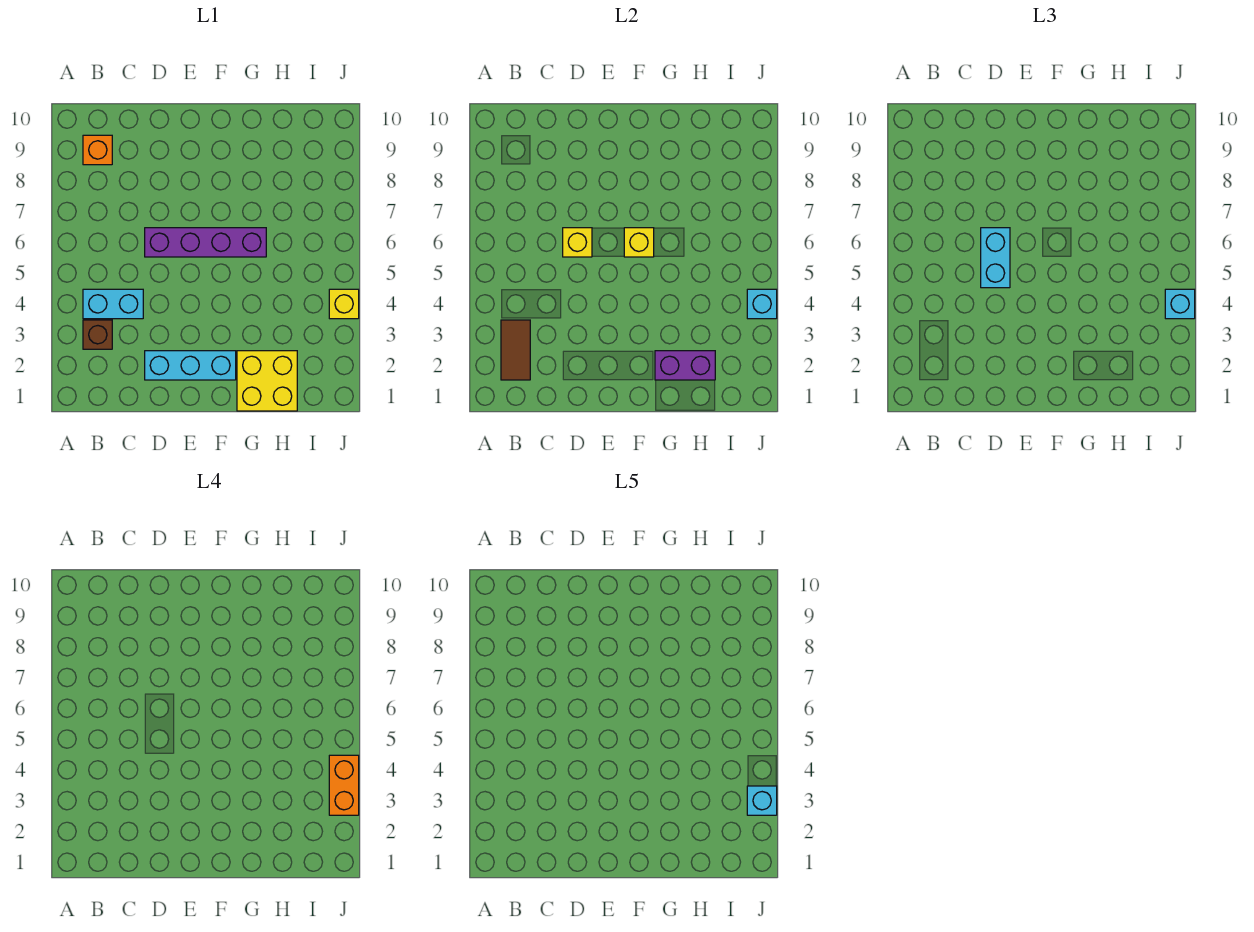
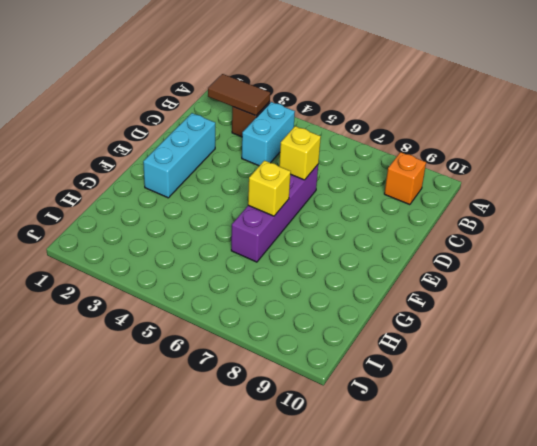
none -> yellow brick G1:H2 level 1
none -> yellow brick J4 level 1
none -> purple brick G2:H2 level 2

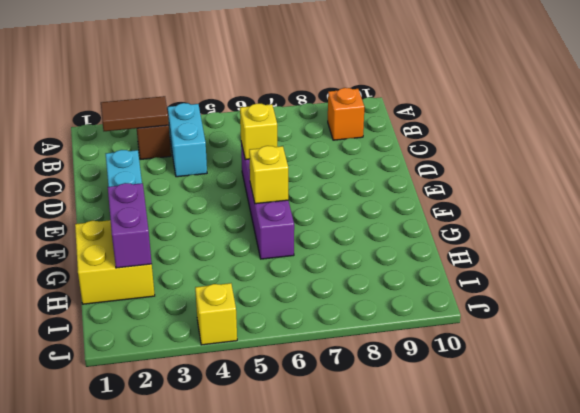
none -> cyan brick J4 level 2
none -> cyan brick D5:D6 level 3
none -> cyan brick J4 level 3

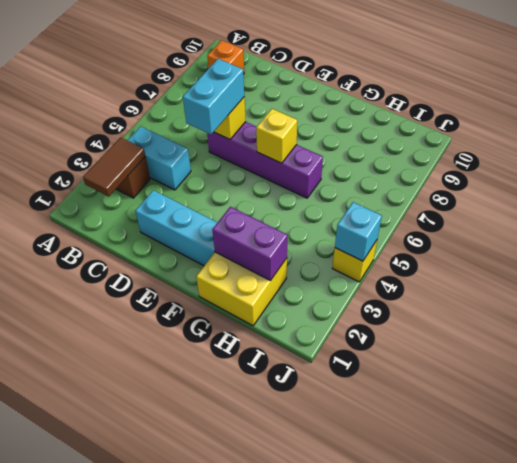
none -> cyan brick J4 level 3
none -> orange brick J3:J4 level 4
none -> cyan brick J3 level 5

